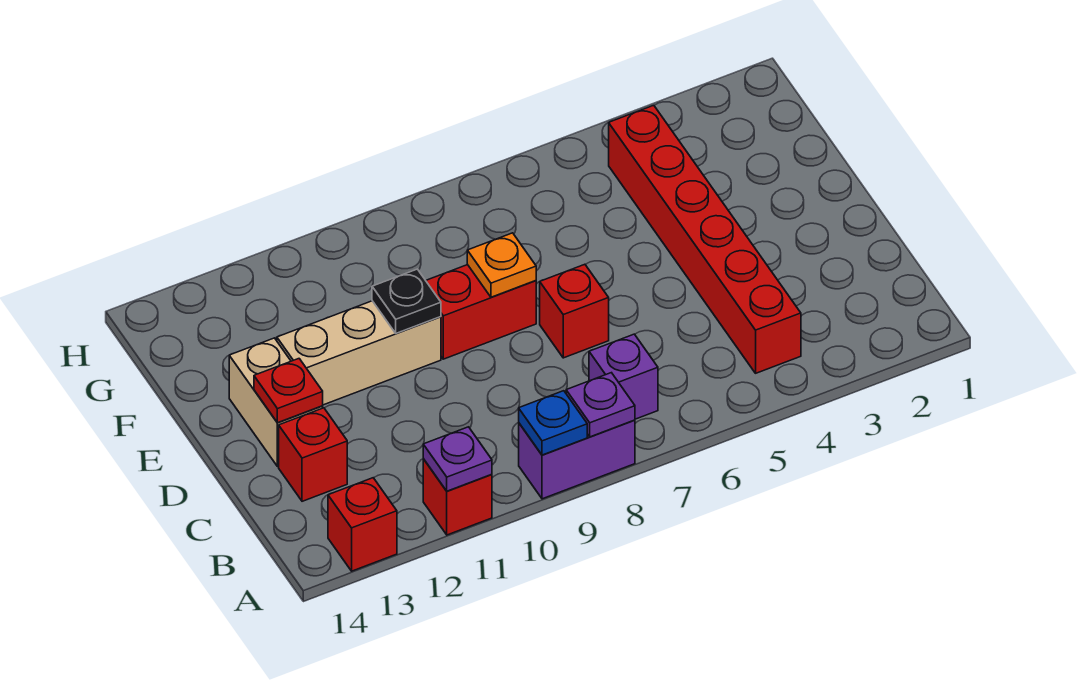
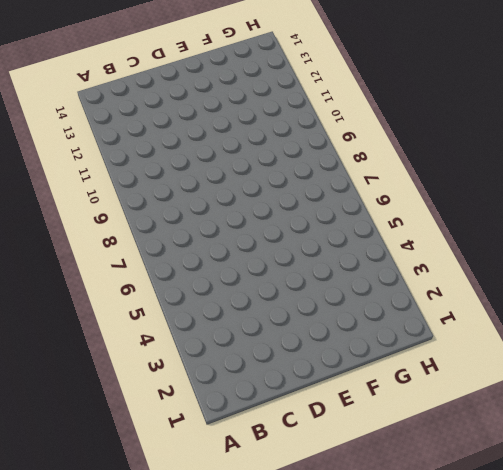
none -> purple brick A8:A9 level 1
none -> red brick A11 level 1
none -> red brick A13 level 1

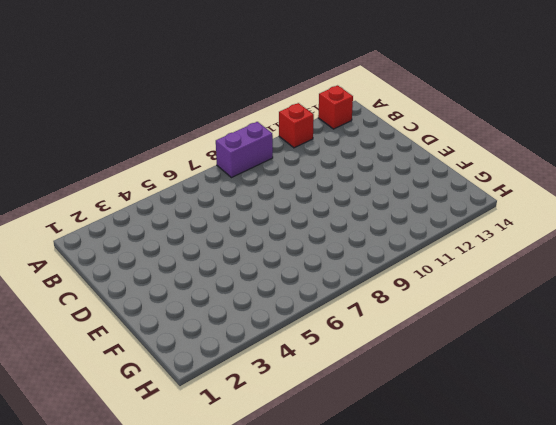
none -> red brick B4:G4 level 1
none -> purple brick B7 level 1
none -> red brick C13 level 1

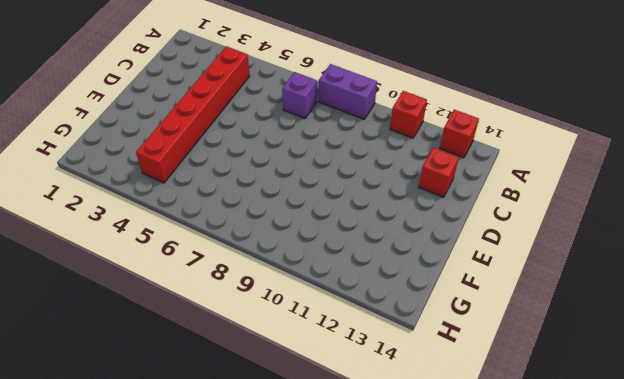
none -> red brick D7 level 1
none -> tan brick D13:E13 level 1
none -> red brick E8:E9 level 1

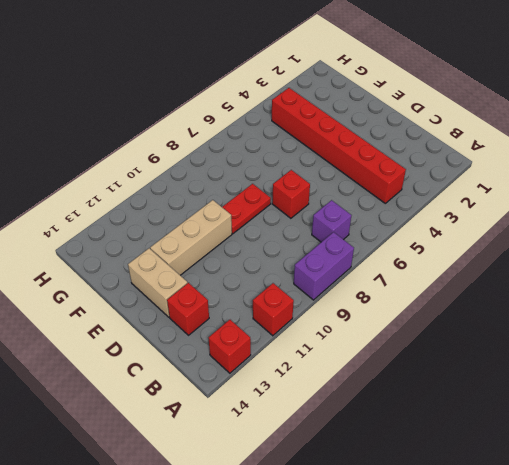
red plate E8:E9 level 1 -> red brick E8:E9 level 1
none -> purple plate A8 level 2
none -> blue plate A9 level 2
none -> purple plate A11 level 2

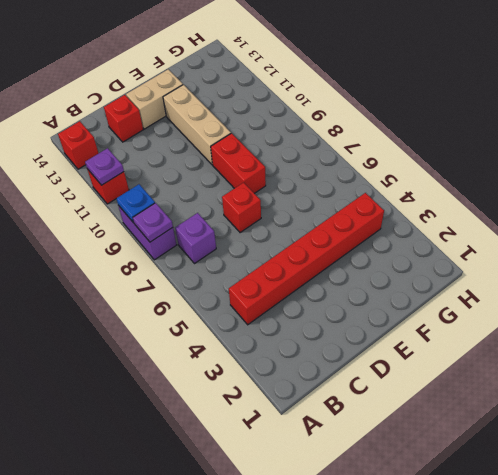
none -> red plate D13 level 2
none -> orange plate E8 level 2
none -> black plate E10 level 2

